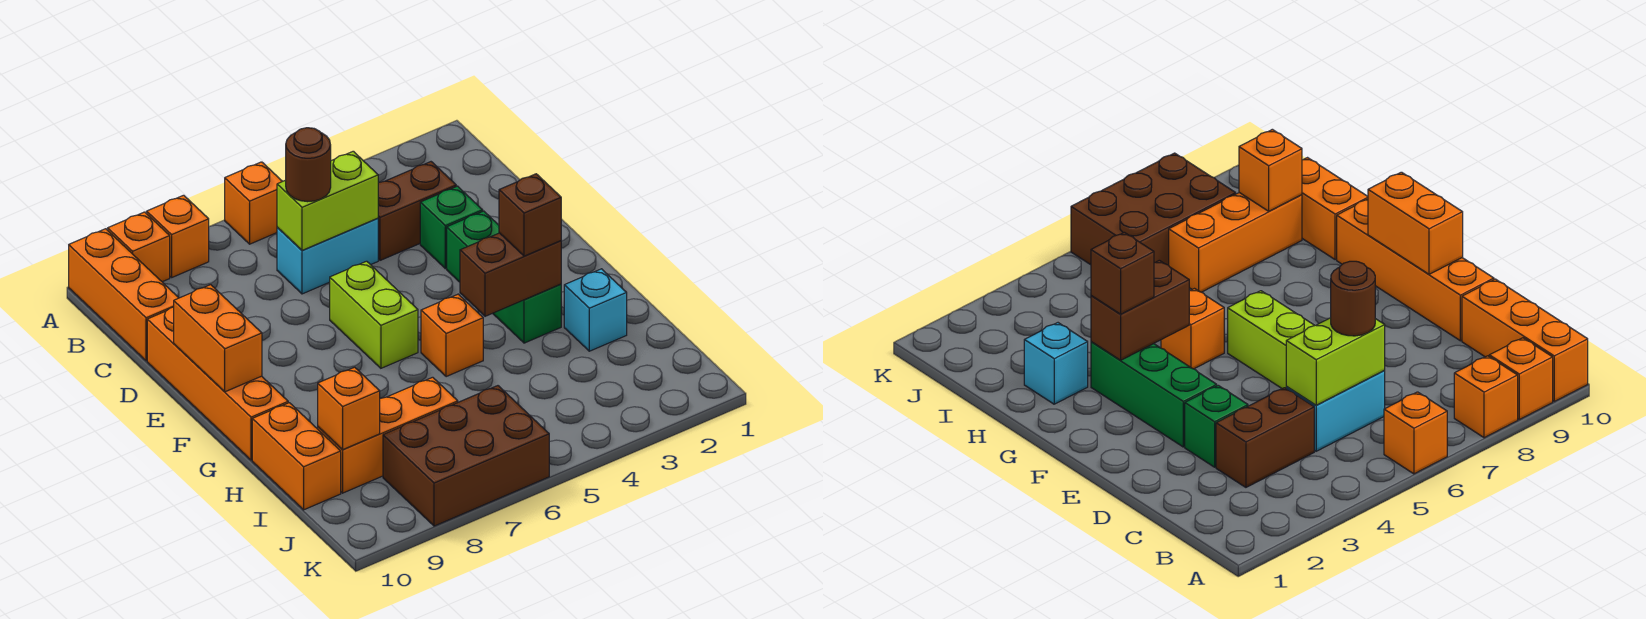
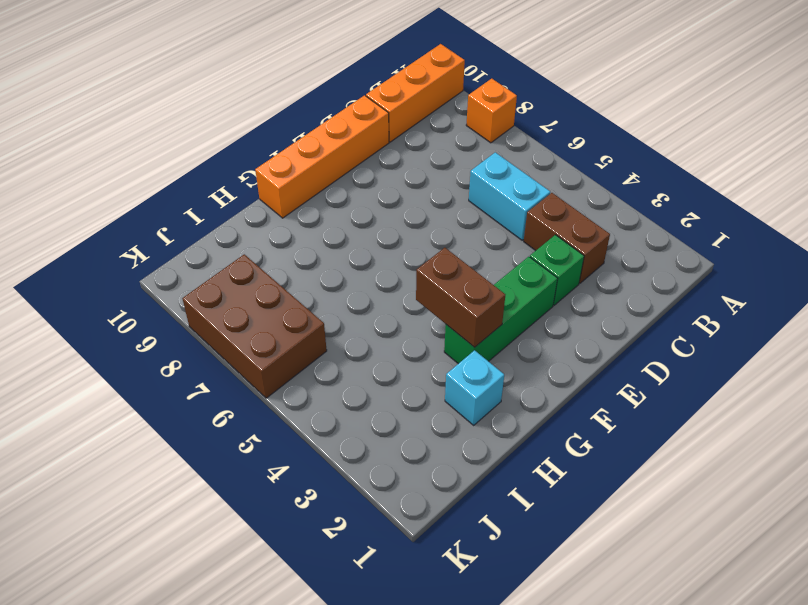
none -> orange brick A6 level 1
none -> orange brick A9 level 1
none -> lime brick E6:F6 level 1

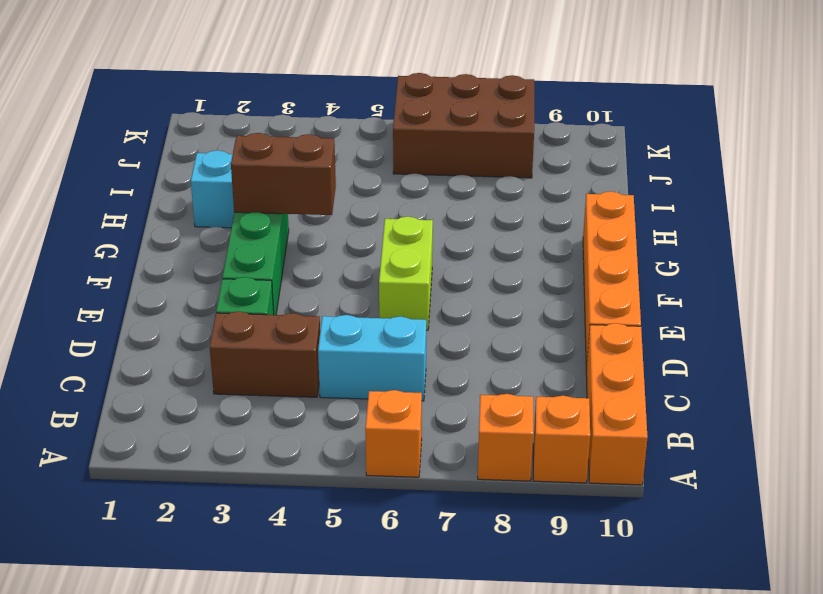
none -> orange brick G5 level 1
none -> orange brick H10:I10 level 1
none -> orange brick I7:I9 level 1

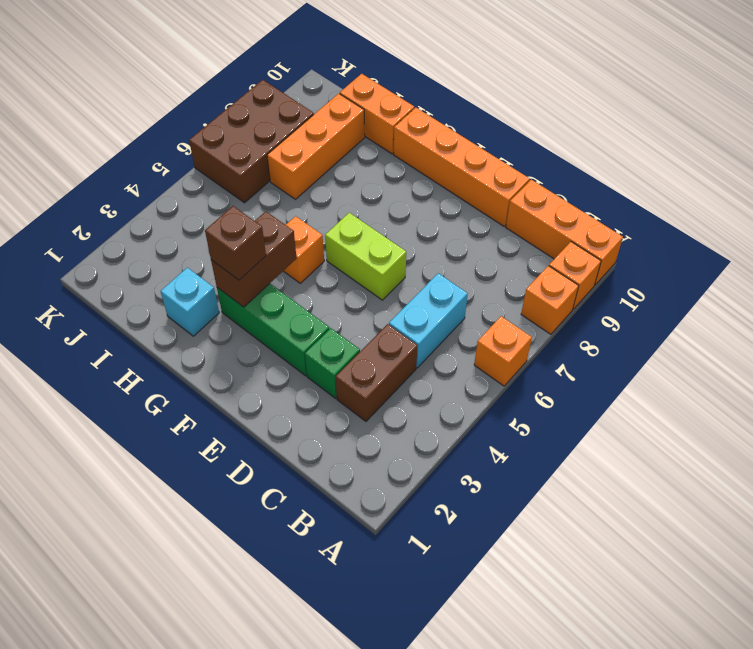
none -> lime brick C5:C6 level 2
none -> orange brick E10:F10 level 2
none -> orange brick I9 level 2

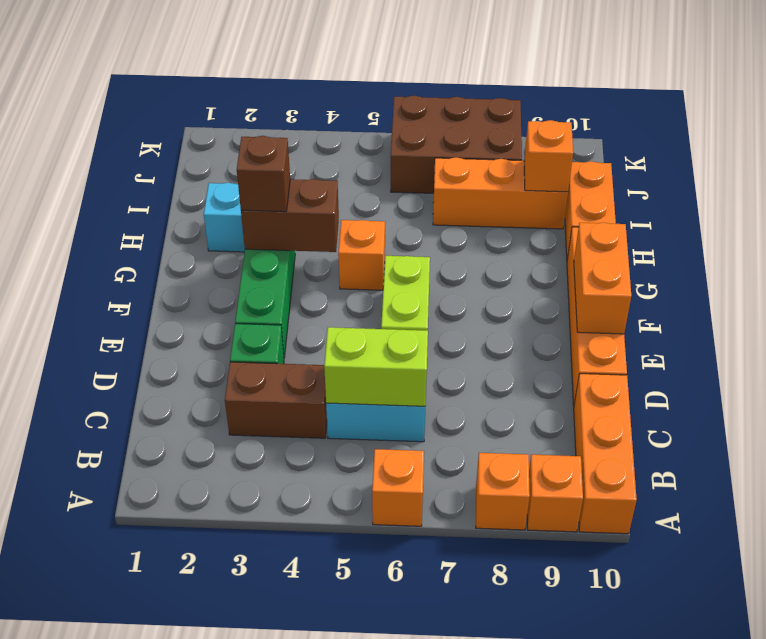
none -> brown round brick C6 level 3

